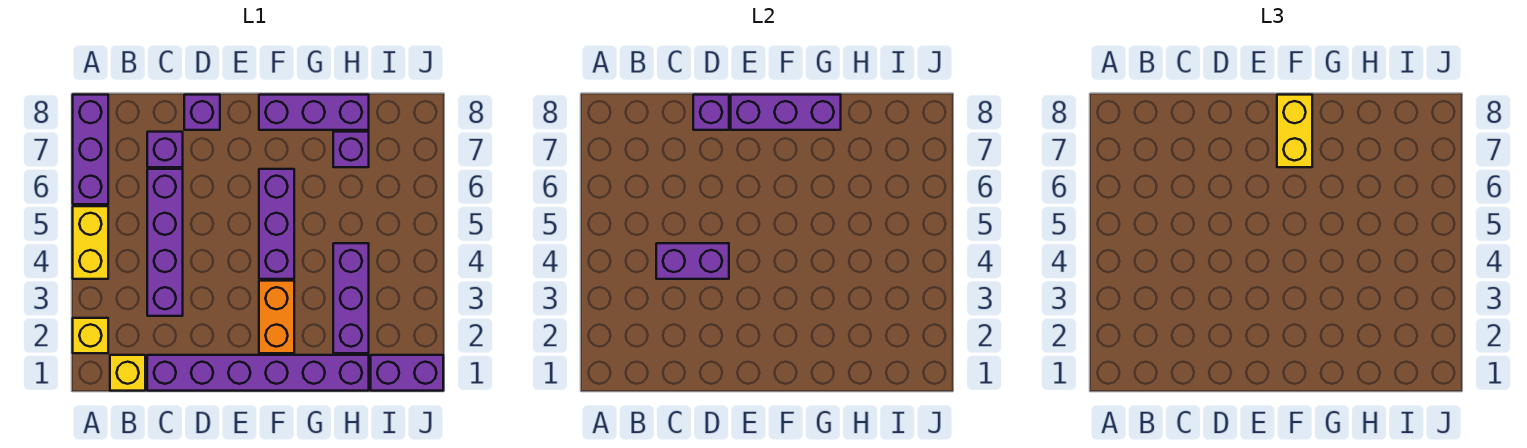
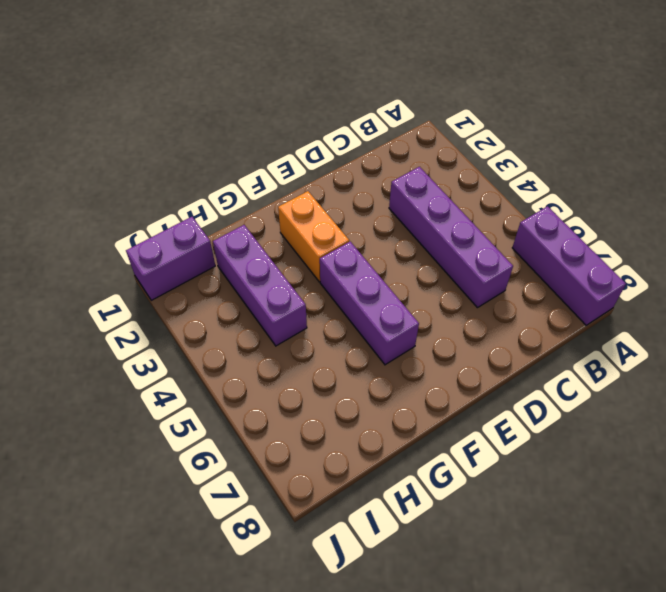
none -> yellow brick A2 level 1
none -> yellow brick A4:A5 level 1
none -> yellow brick B1 level 1

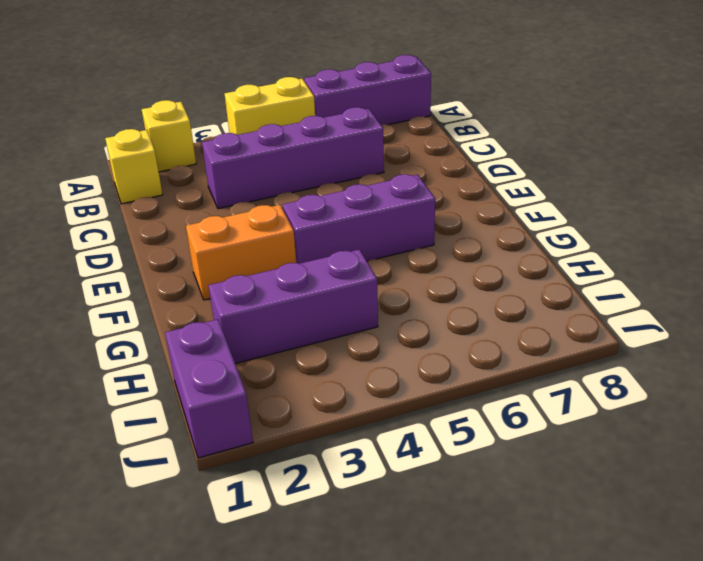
none -> purple brick C1:H1 level 1
none -> purple brick C7 level 1
none -> purple brick D8 level 1

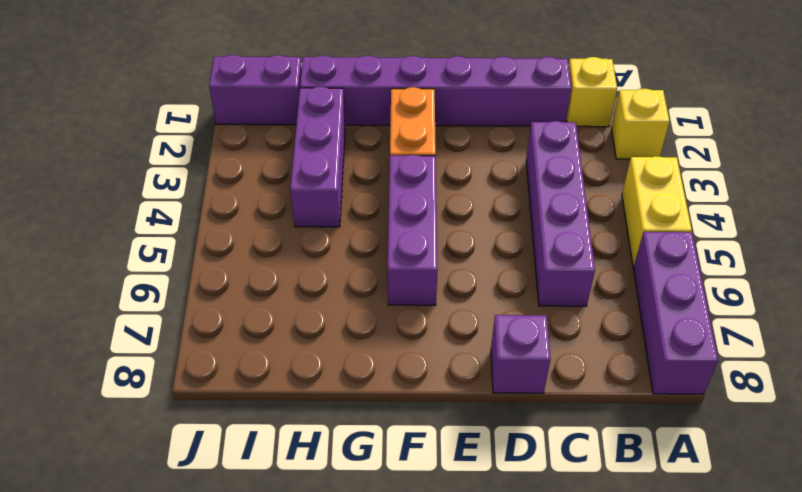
none -> purple brick C7 level 1
none -> purple brick F8:H8 level 1
none -> purple brick H7 level 1

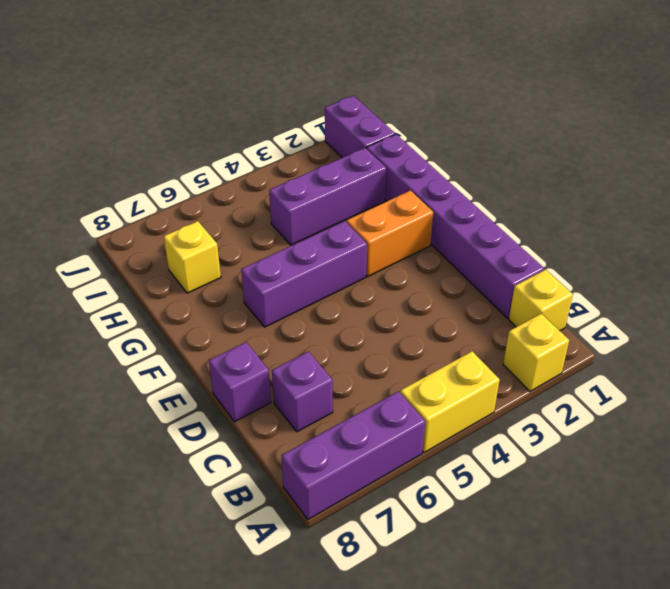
yellow brick H7 level 1 -> purple brick H7 level 1
none -> purple brick C3:C6 level 1
none -> purple brick F8:H8 level 1
none -> purple brick C4:D4 level 2

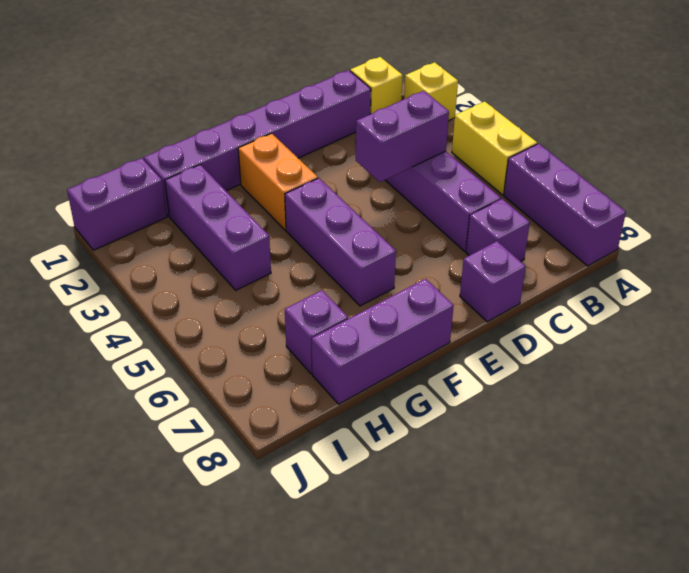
none -> purple brick D8 level 2
none -> purple brick E8:G8 level 2
none -> yellow brick F7:F8 level 3

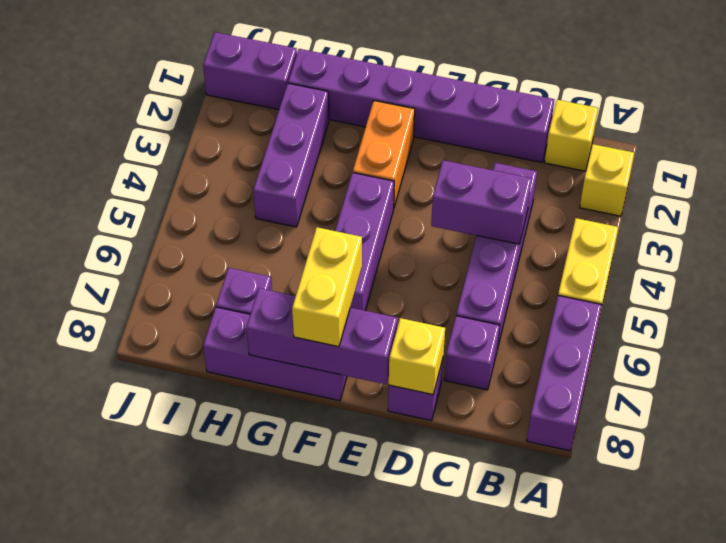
yellow brick D8 level 2 -> purple brick D8 level 2

